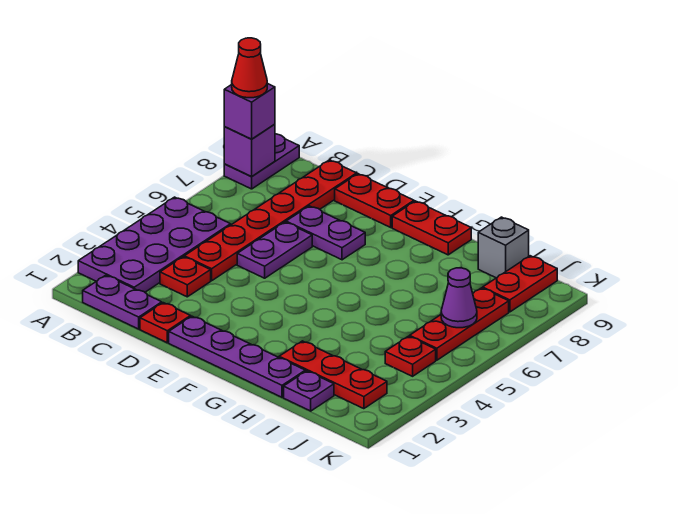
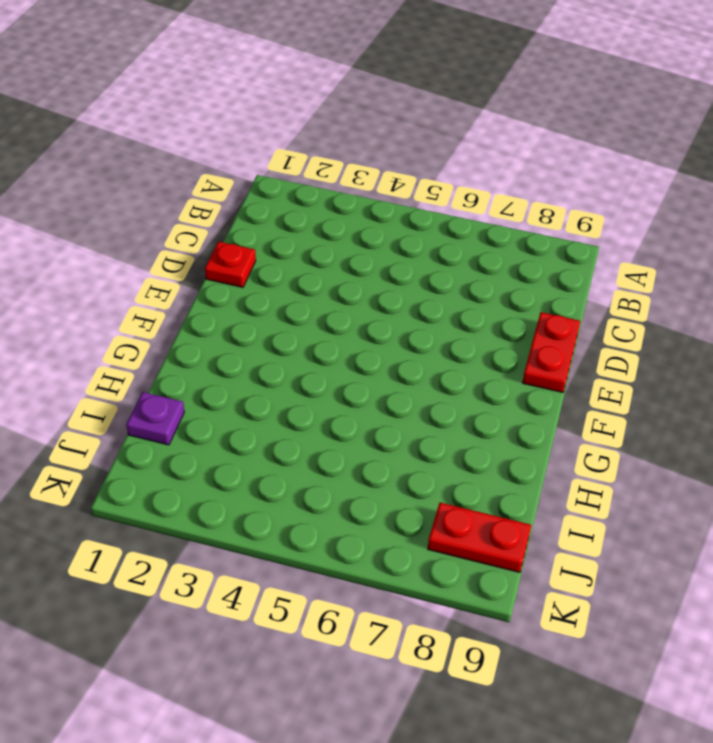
none -> purple plate A2:B5 level 1
none -> purple plate A8:A9 level 1
none -> purple plate B1:C1 level 1

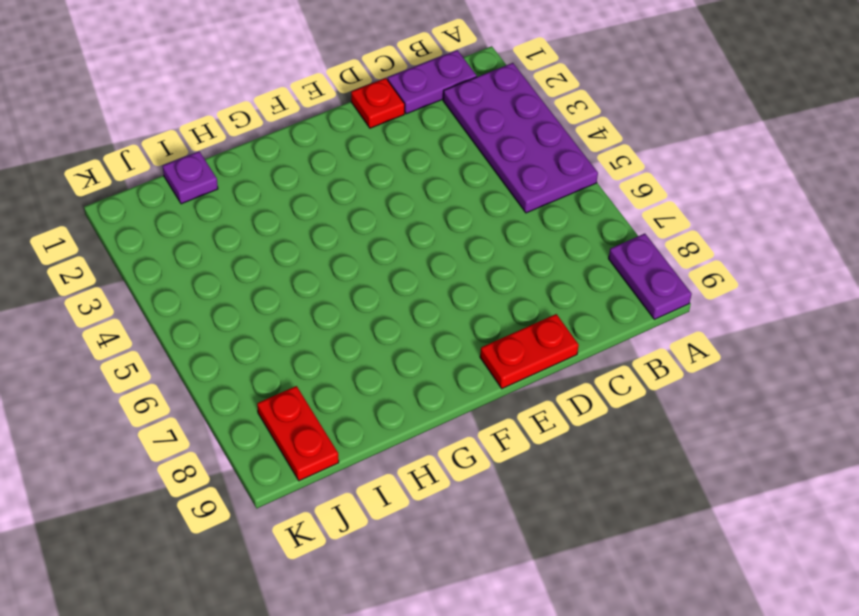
none -> red plate C3 level 1
none -> red plate C4:C9 level 1
none -> purple plate D5:D6 level 1

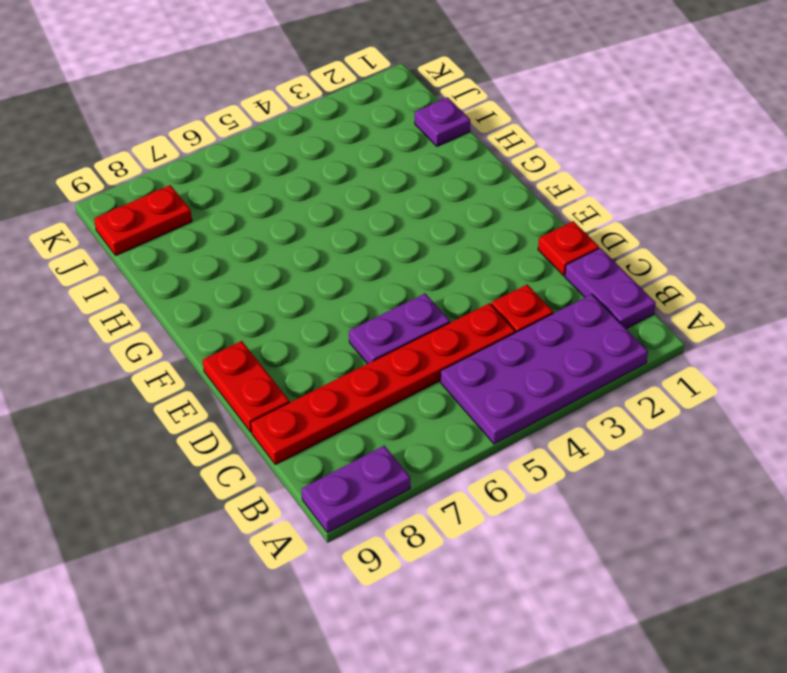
none -> purple plate D7:E7 level 1
none -> purple plate E1:H1 level 1
none -> red plate F9:G9 level 1

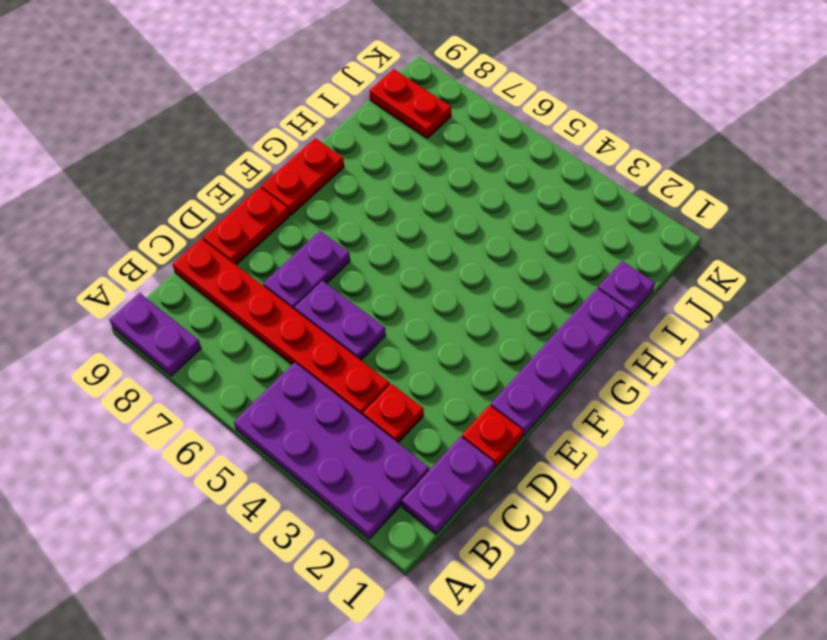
none -> red plate H2:J2 level 1
none -> grey brick I9 level 1
none -> red plate J4 level 1

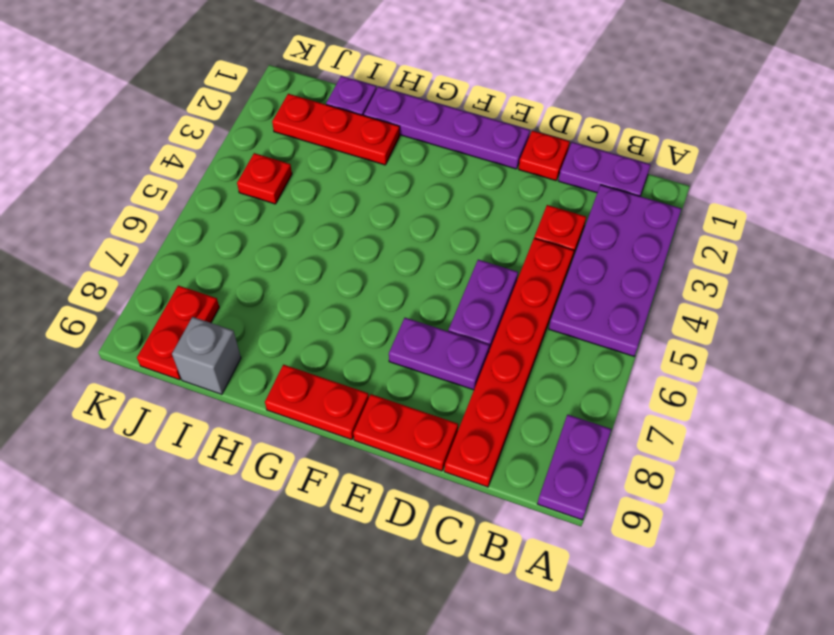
none -> red plate J5:J7 level 1
none -> purple brick A8 level 2
none -> purple cone J6 level 2

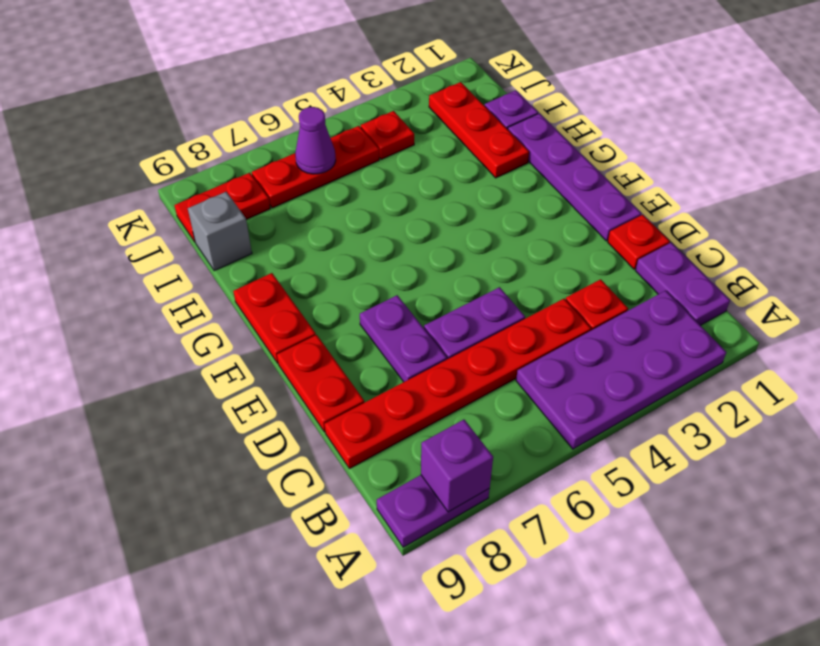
none -> purple brick A8 level 3
none -> red cone A8 level 4

